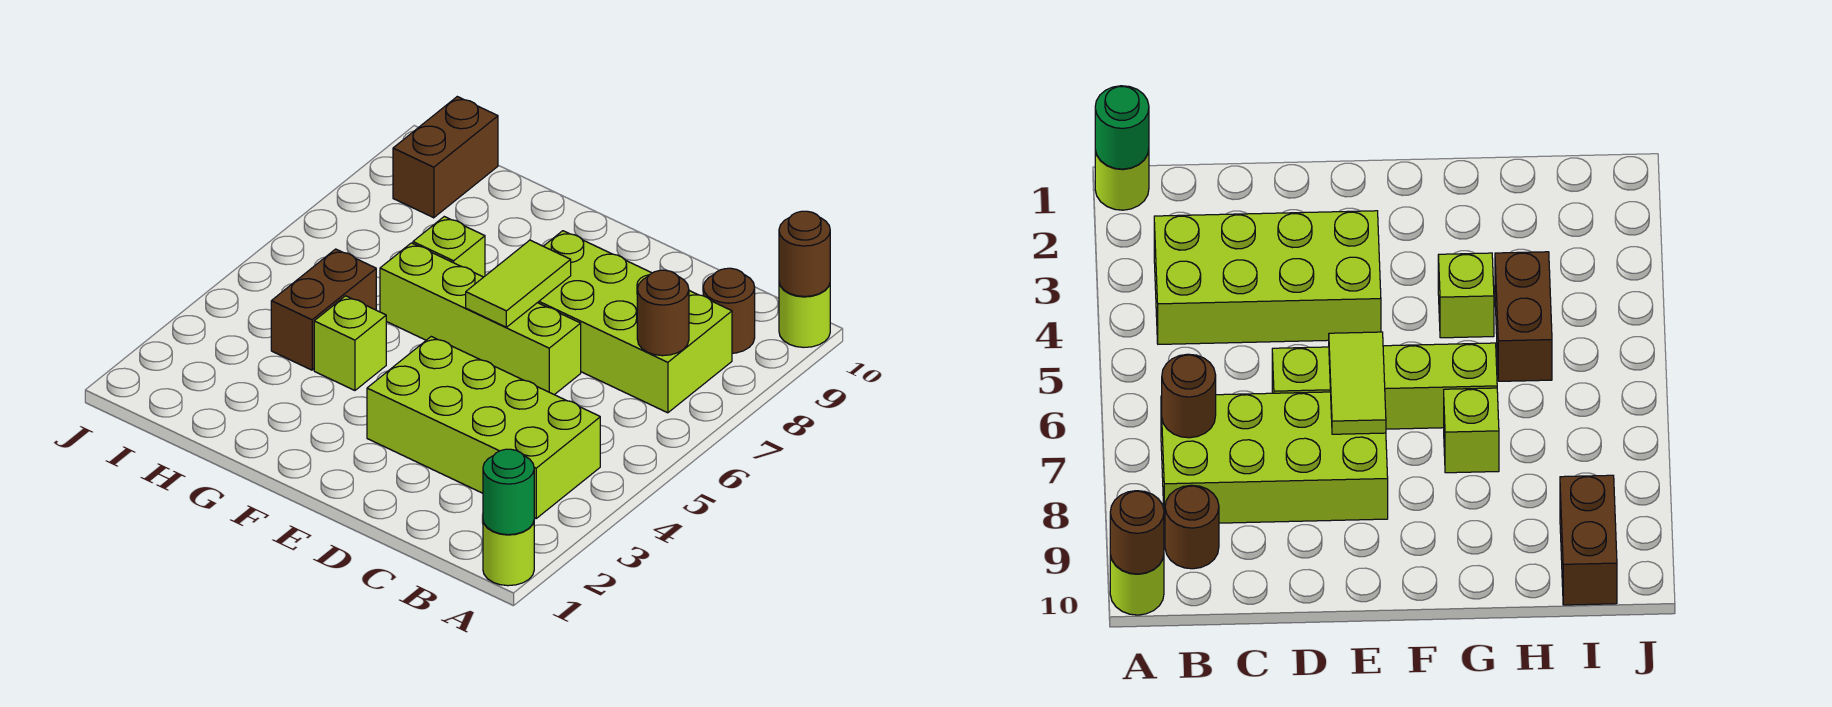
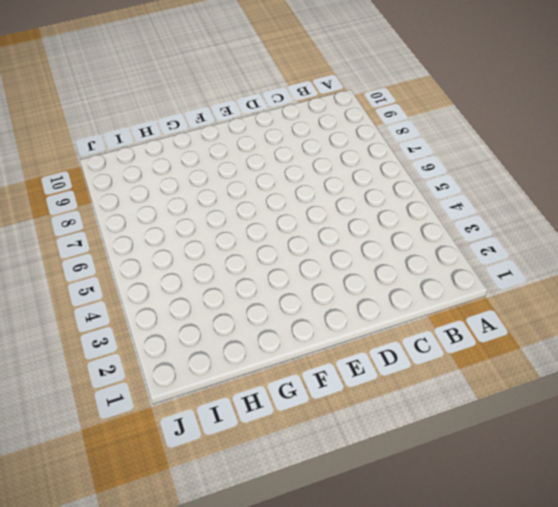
none -> lime round brick A1 level 1
none -> lime round brick A10 level 1
none -> lime brick B3:E4 level 1

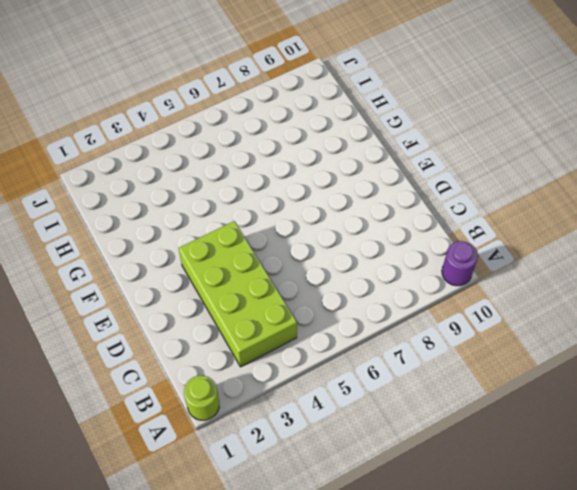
purple round brick A10 level 1 -> lime round brick A10 level 1
none -> lime brick B7:E8 level 1
none -> brown round brick B9 level 1
none -> lime brick D6:G6 level 1

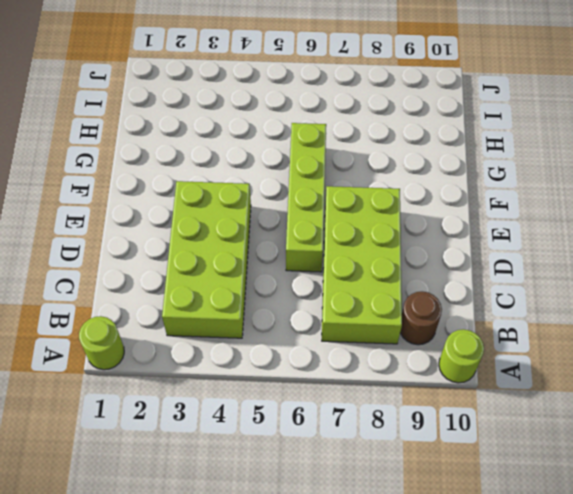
none -> lime brick G4 level 1
none -> lime brick G7 level 1
none -> brown brick H4:H5 level 1

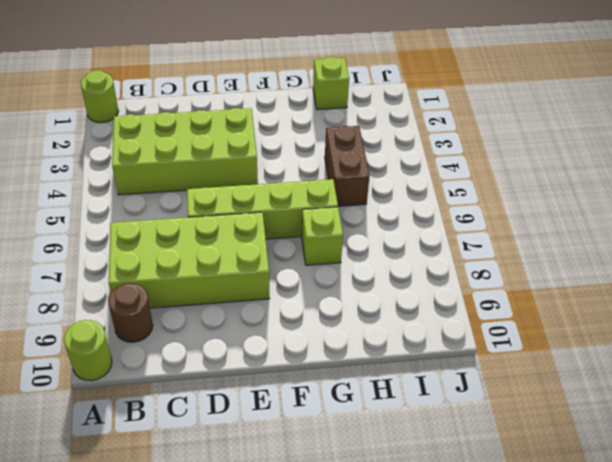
lime brick H1 level 1 -> lime brick G4 level 1
none -> brown brick I9:I10 level 1
none -> green round brick A1 level 2
none -> brown round brick A10 level 2

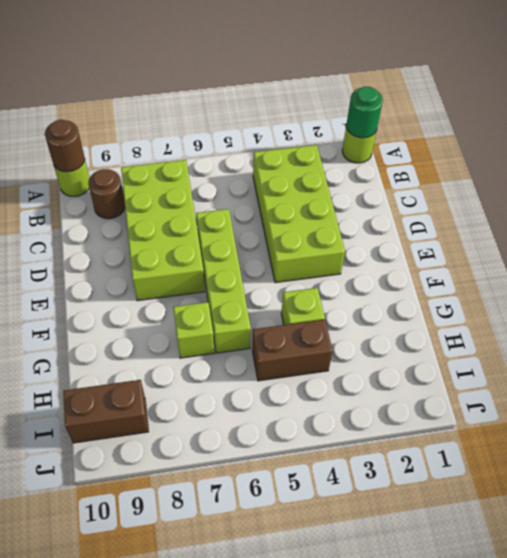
none -> brown round brick B7 level 2
none -> lime tile E6:E7 level 2

